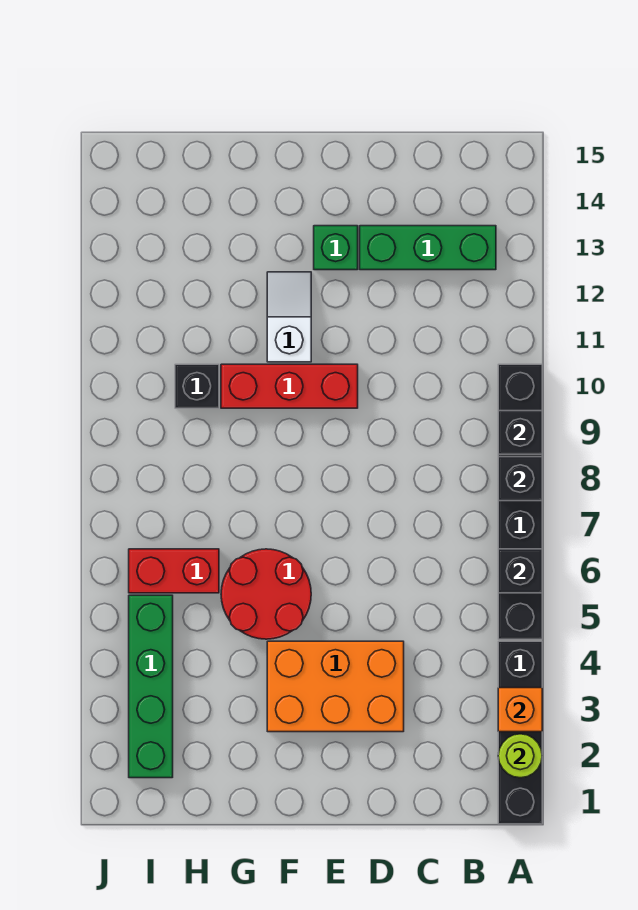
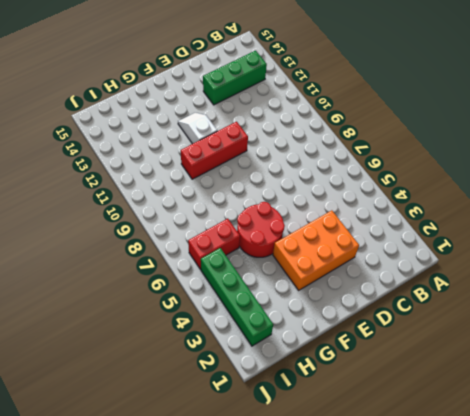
none -> black brick A1:A4 level 1
none -> black brick A5:A10 level 1
none -> green brick E13 level 1

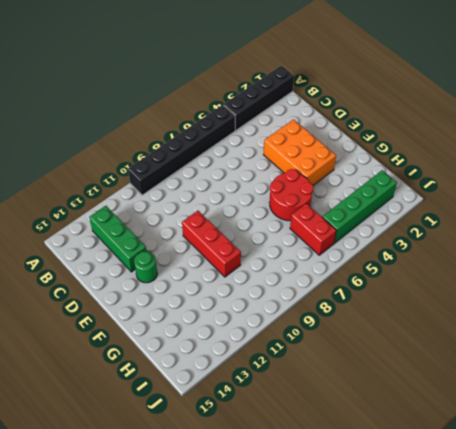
green round brick E13 level 1 -> green brick E13 level 1
none -> white slope F11:F12 level 1 top 11
none -> black brick H10 level 1
none -> lime round brick A2 level 2

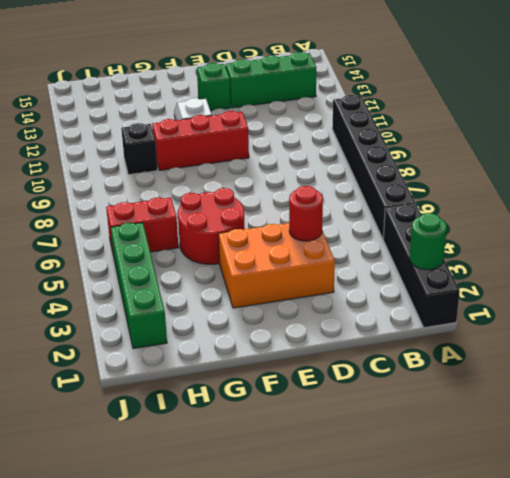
green round brick A2 level 2 -> lime round brick A2 level 2
red round brick D4 level 2 -> none
none -> orange brick A3 level 2
none -> black brick A6 level 2
none -> black brick A8 level 2

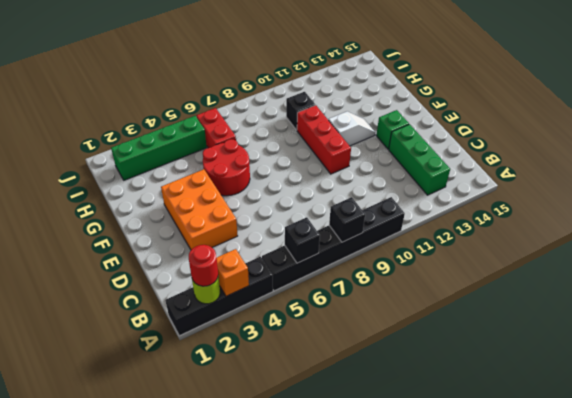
red round brick A2 level 3 -> none
none -> black brick A9 level 2

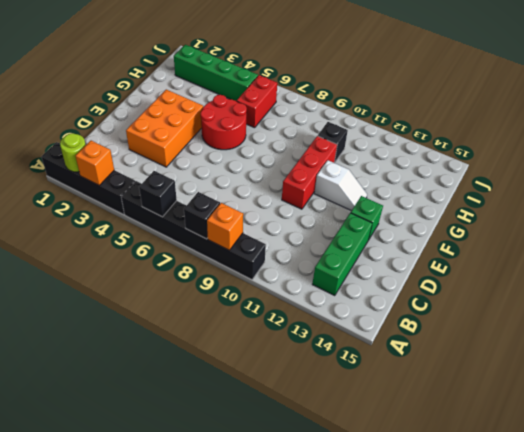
orange brick A9 level 2 -> black brick A9 level 2

